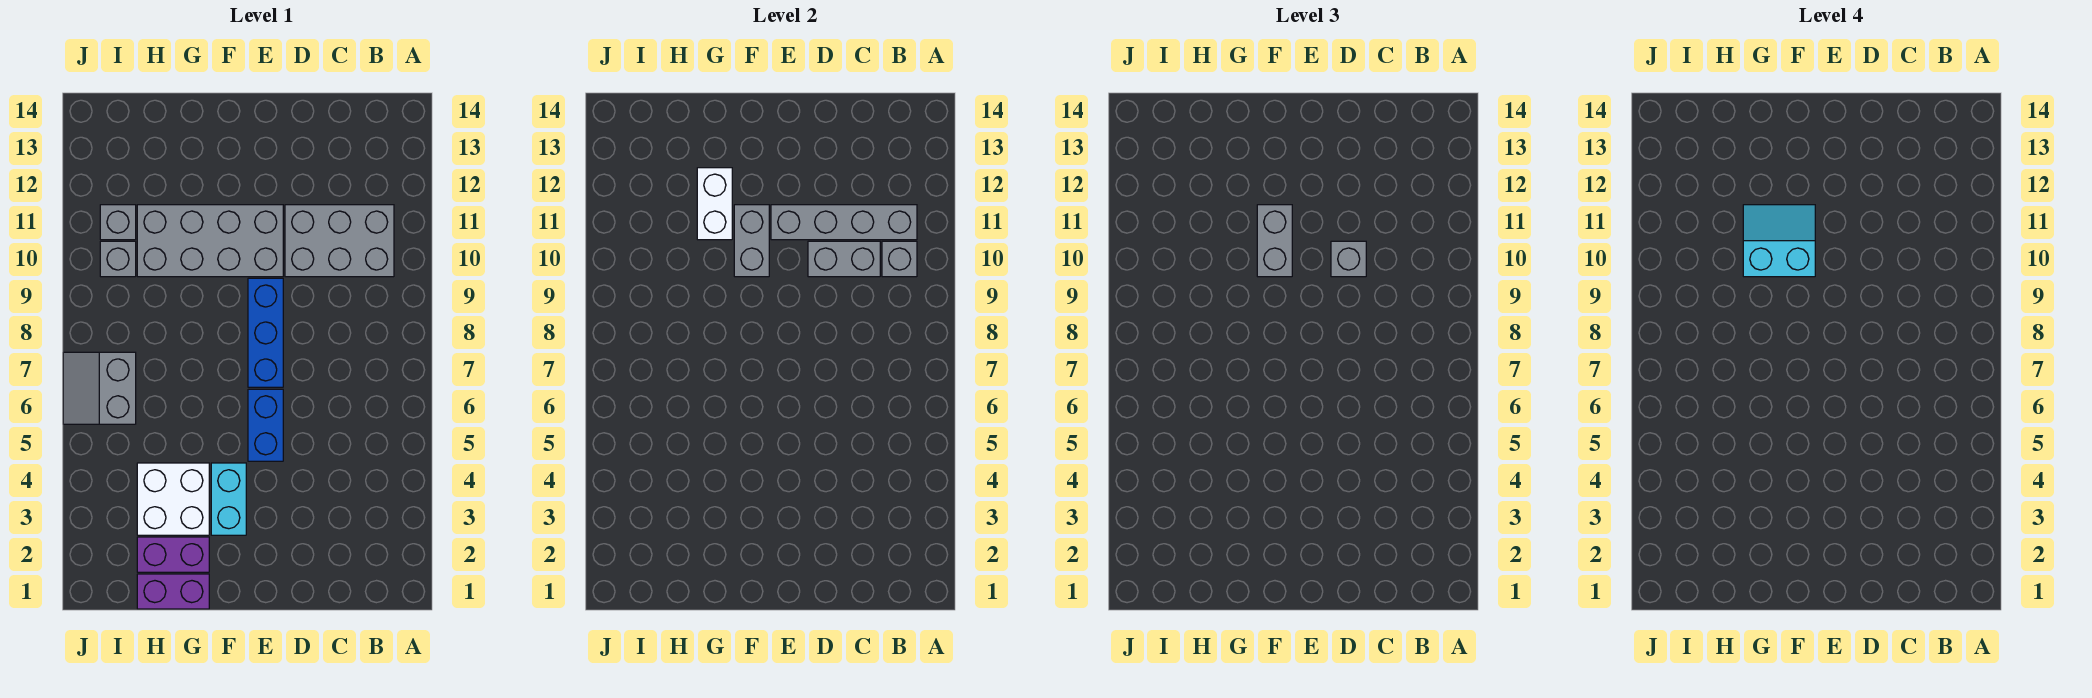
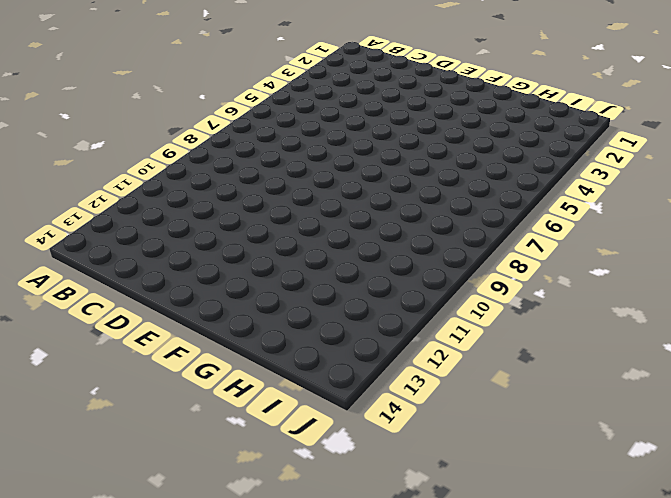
none -> grey brick B10:D11 level 1
none -> blue brick E5:E6 level 1
none -> blue brick E7:E9 level 1

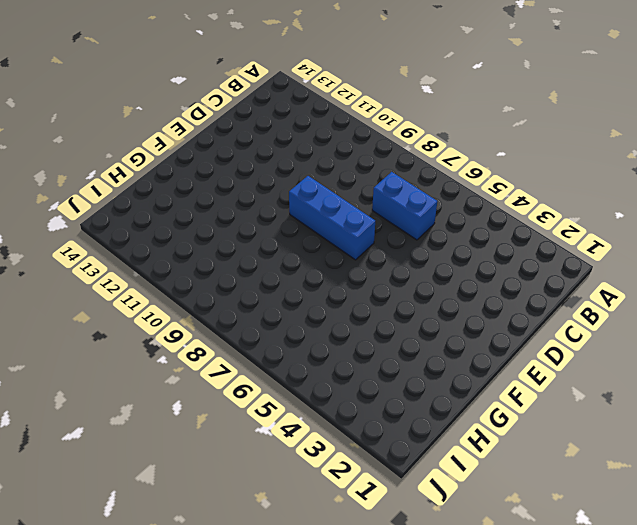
blue brick C6:C7 level 1 -> blue brick E5:E6 level 1
none -> grey brick B10:D11 level 1
none -> grey brick E10:H11 level 1
none -> cyan brick F3:F4 level 1

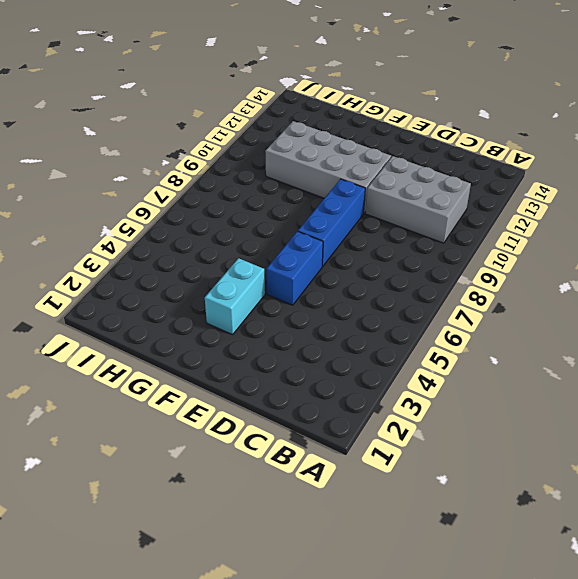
none -> purple brick G1:H1 level 1
none -> purple brick G2:H2 level 1
none -> white brick G3:H4 level 1

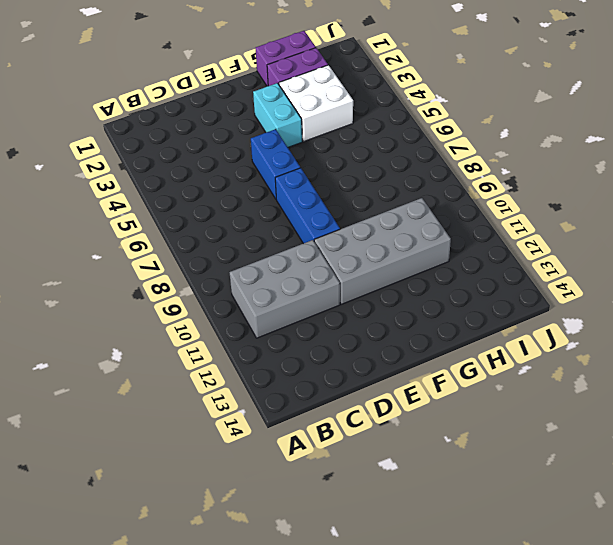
none -> grey slope I6:J7 level 1 top I
none -> grey brick I10 level 1
none -> grey brick I11 level 1

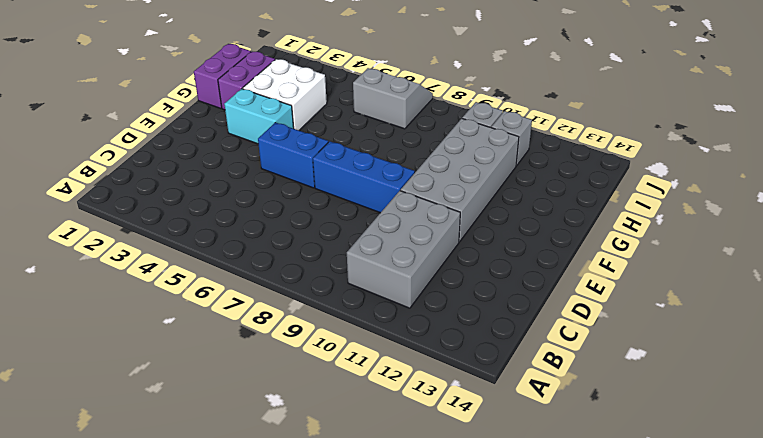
none -> grey brick B10 level 2
none -> grey brick B11:E11 level 2
none -> grey brick C10:D10 level 2

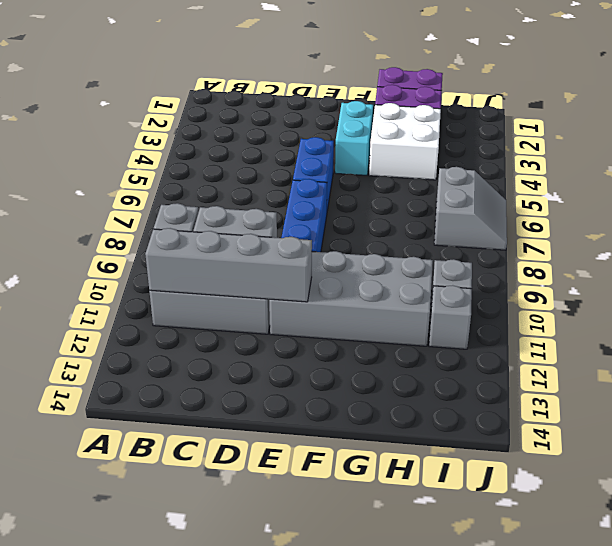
none -> grey brick F10:F11 level 2
none -> white brick G11:G12 level 2
none -> grey brick D10 level 3

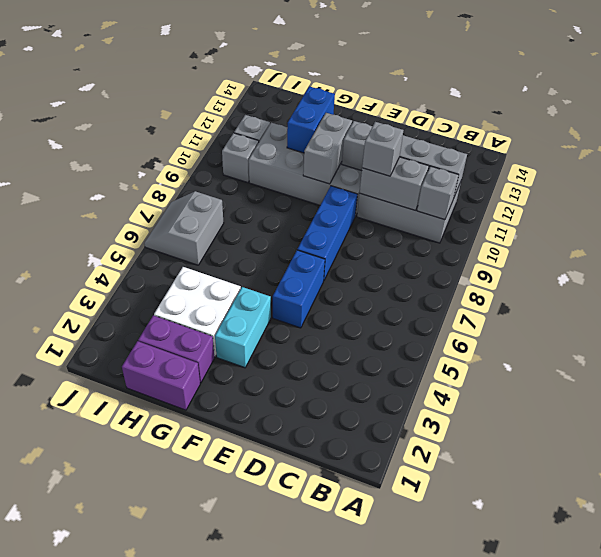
blue brick G11:G12 level 2 -> white brick G11:G12 level 2
none -> grey brick F10:F11 level 3
none -> cyan slope F10:G11 level 4 top 10

